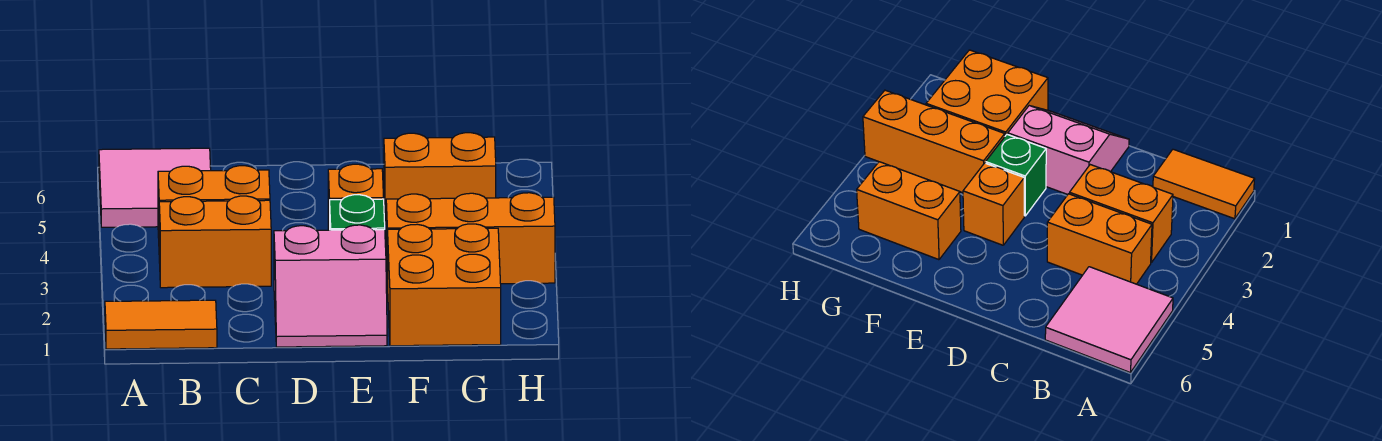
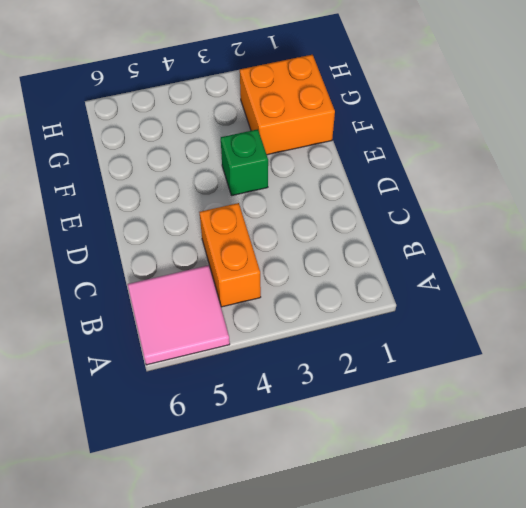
none -> orange tile A1:B1 level 1
none -> orange brick B3:C3 level 1

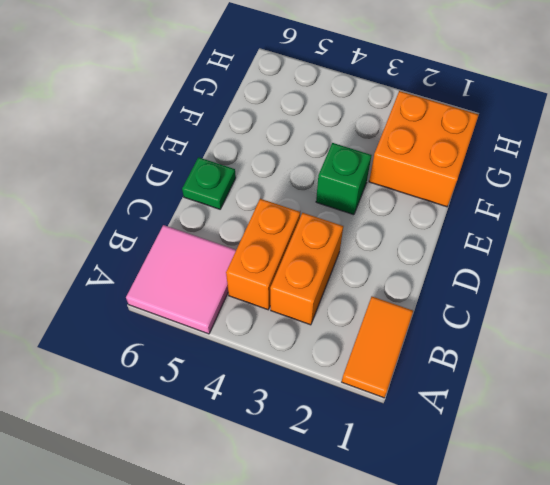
green plate D6 level 1 -> none
none -> pink slope D1:E2 level 1 top 2
none -> orange brick E4 level 1

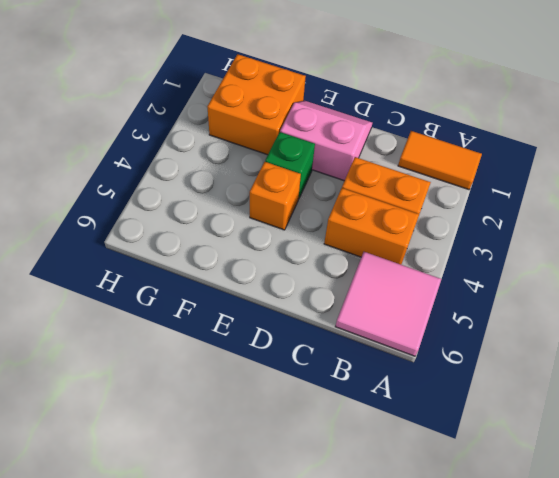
none -> orange brick F3:H3 level 1
none -> orange brick F5:G5 level 1

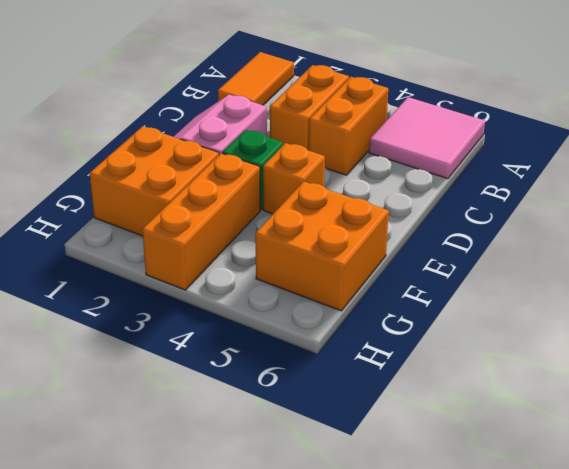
orange brick F5:G6 level 1 -> orange brick F5:G5 level 1

